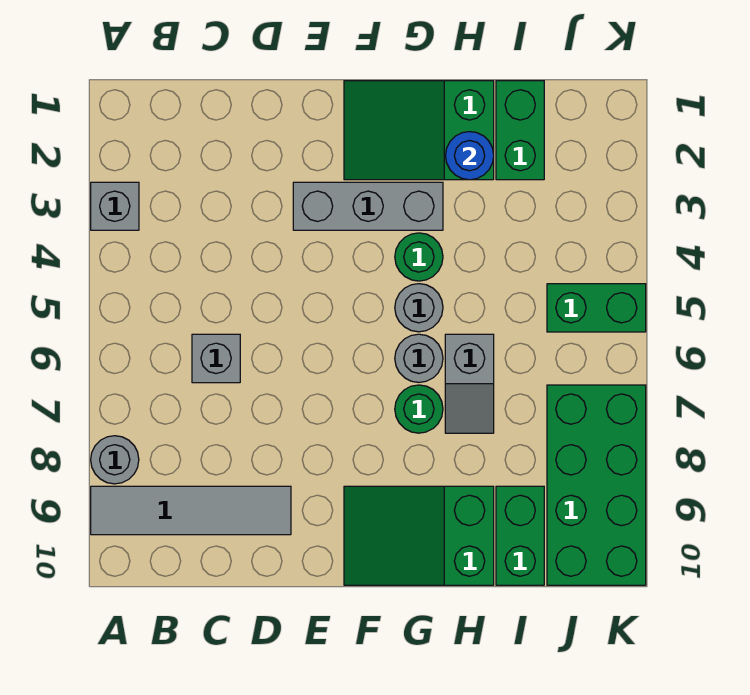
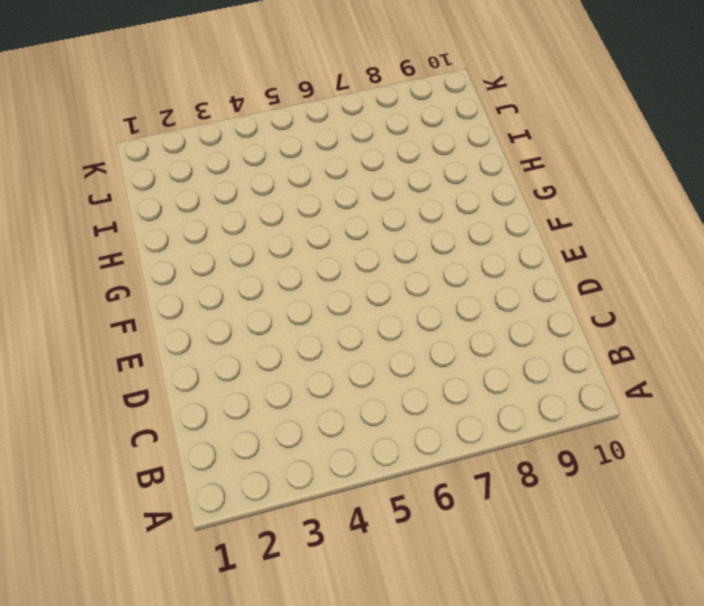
none -> grey brick A3 level 1
none -> grey round brick A8 level 1
none -> grey tile A9:D9 level 1

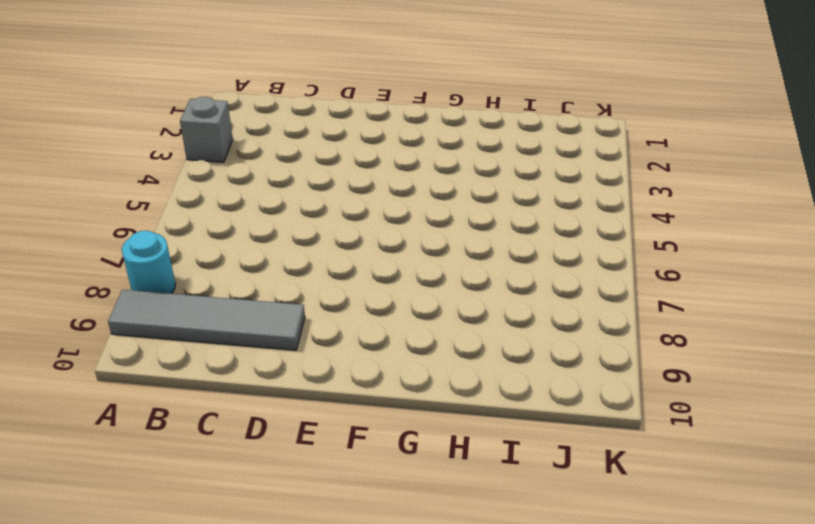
cyan round brick A8 level 1 -> grey round brick A8 level 1
none -> grey brick C6 level 1
none -> grey brick E3:G3 level 1
none -> green slope F1:H2 level 1 top H

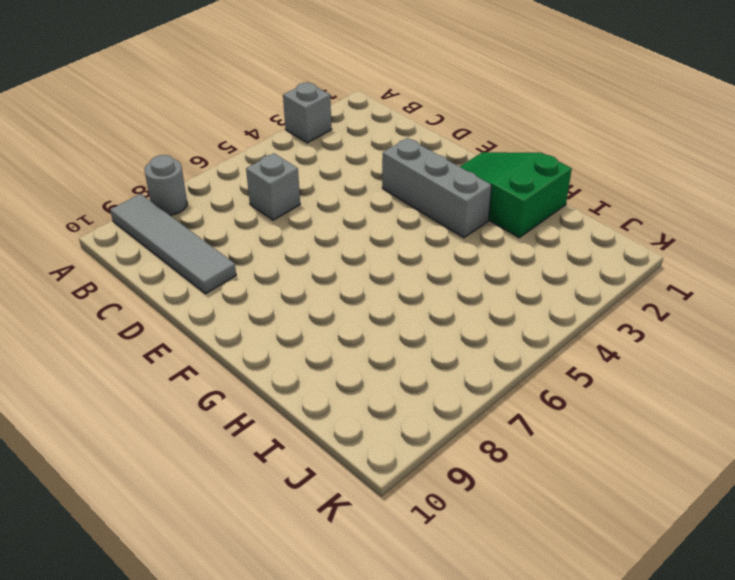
none -> green slope F9:H10 level 1 top H
none -> green round brick G4 level 1
none -> grey round brick G5 level 1

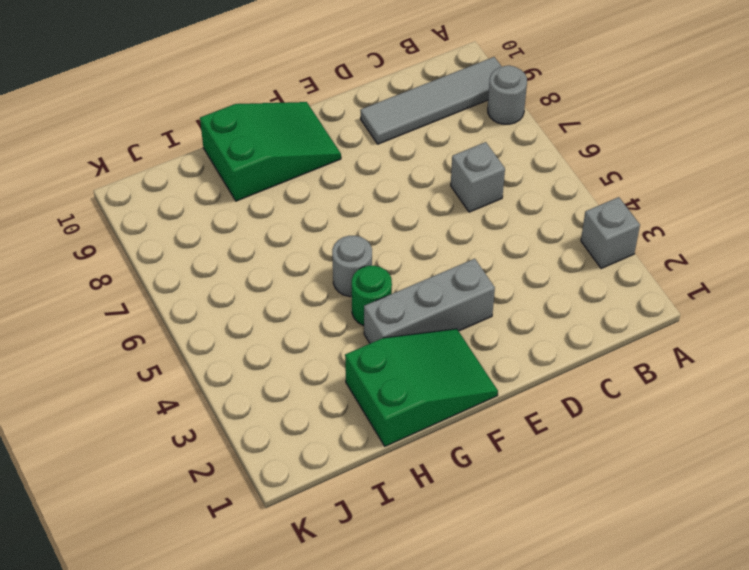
none -> grey round brick G6 level 1
none -> green round brick G7 level 1
none -> grey slope H6:H7 level 1 top 6

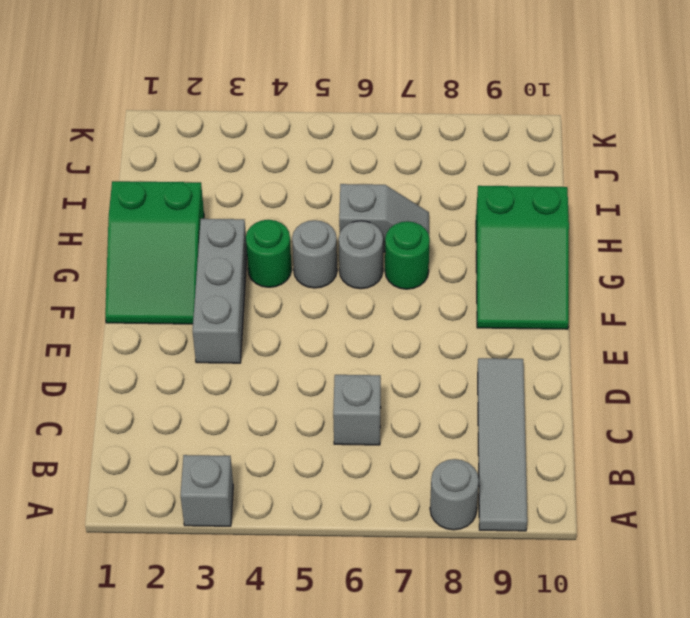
none -> green brick I1:I2 level 1
none -> green brick I9:I10 level 1
none -> green brick J5:K5 level 1

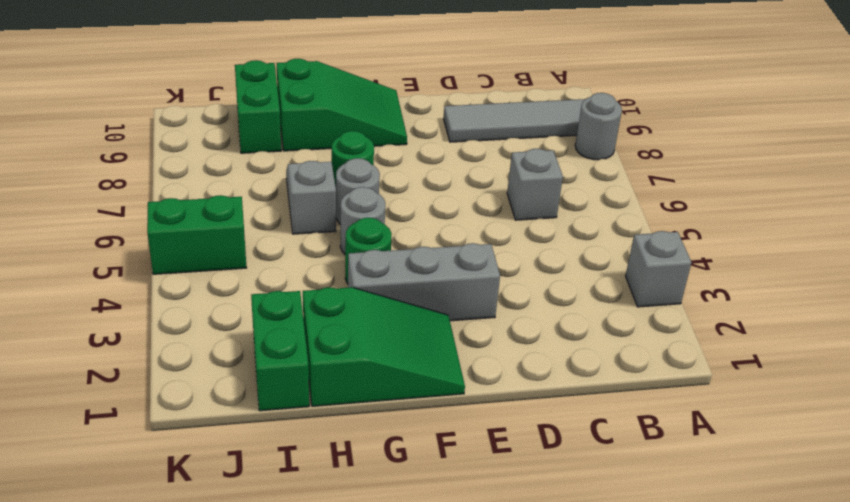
none -> green brick J7:K10 level 1
none -> blue round brick H2 level 2

